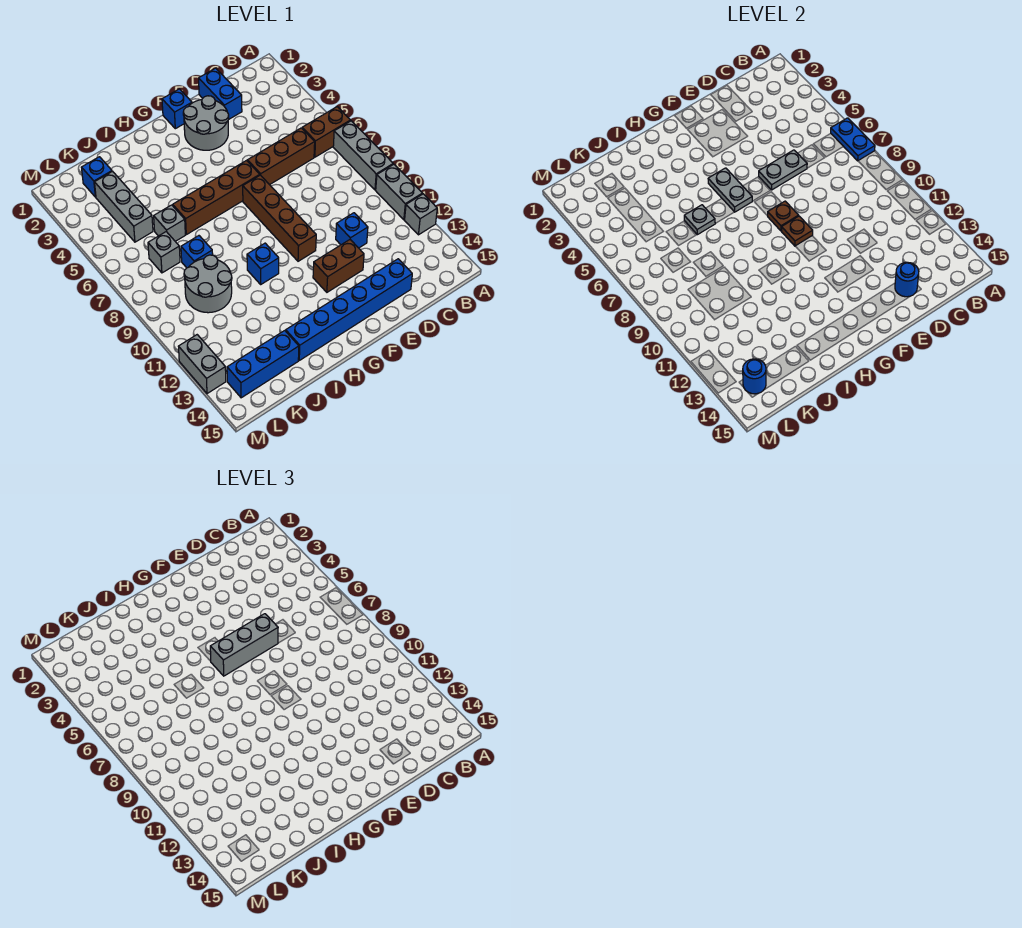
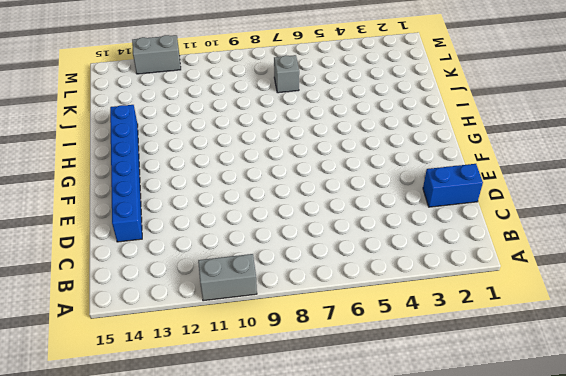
none -> brown brick A6:B6 level 1
none -> grey brick A7:A9 level 1
none -> grey brick A12 level 1
none -> brown brick C6:E6 level 1

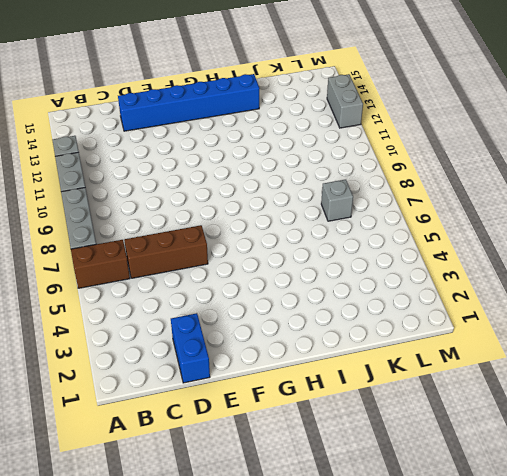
none -> blue brick D11 level 1
none -> grey round brick E2:F3 level 1
none -> brown brick E12:F12 level 1
none -> blue brick F1 level 1

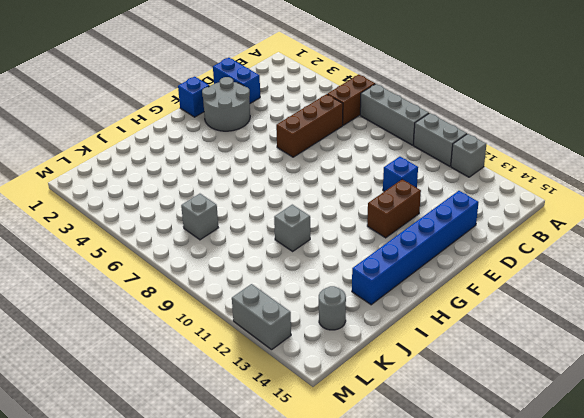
grey brick I10 level 1 -> grey brick J6 level 1
grey round brick K14 level 1 -> blue brick J14:L14 level 1
none -> brown brick F6:I6 level 1
none -> brown brick F7:F10 level 1
none -> blue brick H10 level 1
none -> blue brick J8 level 1

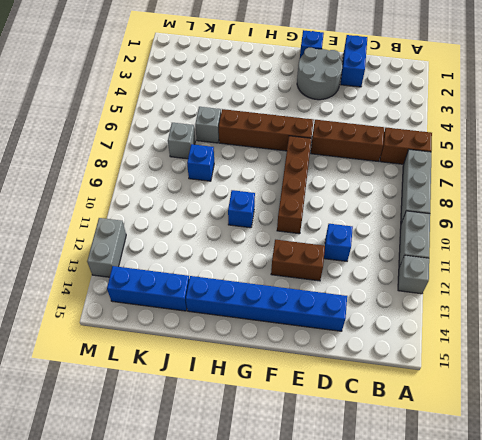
none -> grey round brick J9:K10 level 1
none -> blue brick K2 level 1
none -> grey brick K3:K5 level 1
none -> blue plate A6:A7 level 2

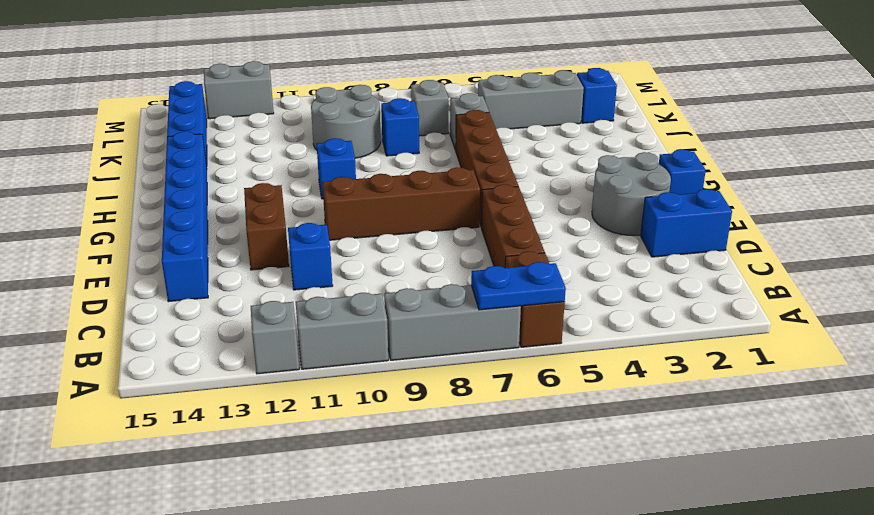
none -> grey plate D6:E6 level 2
none -> blue round brick D14 level 2
none -> brown plate F8 level 2
none -> brown plate F9 level 2

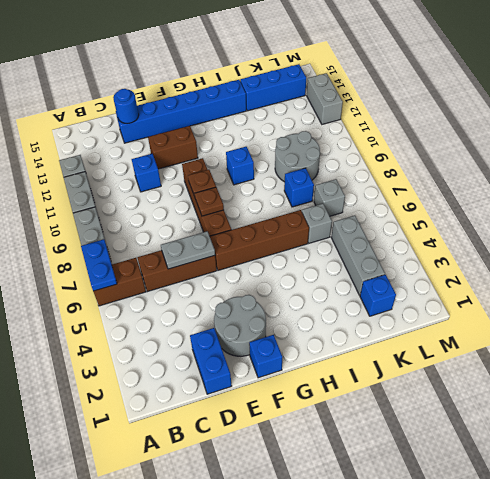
none -> grey plate G5:G6 level 2
none -> grey plate I6 level 2
none -> blue round brick L14 level 2
none -> grey brick E6:G6 level 3

